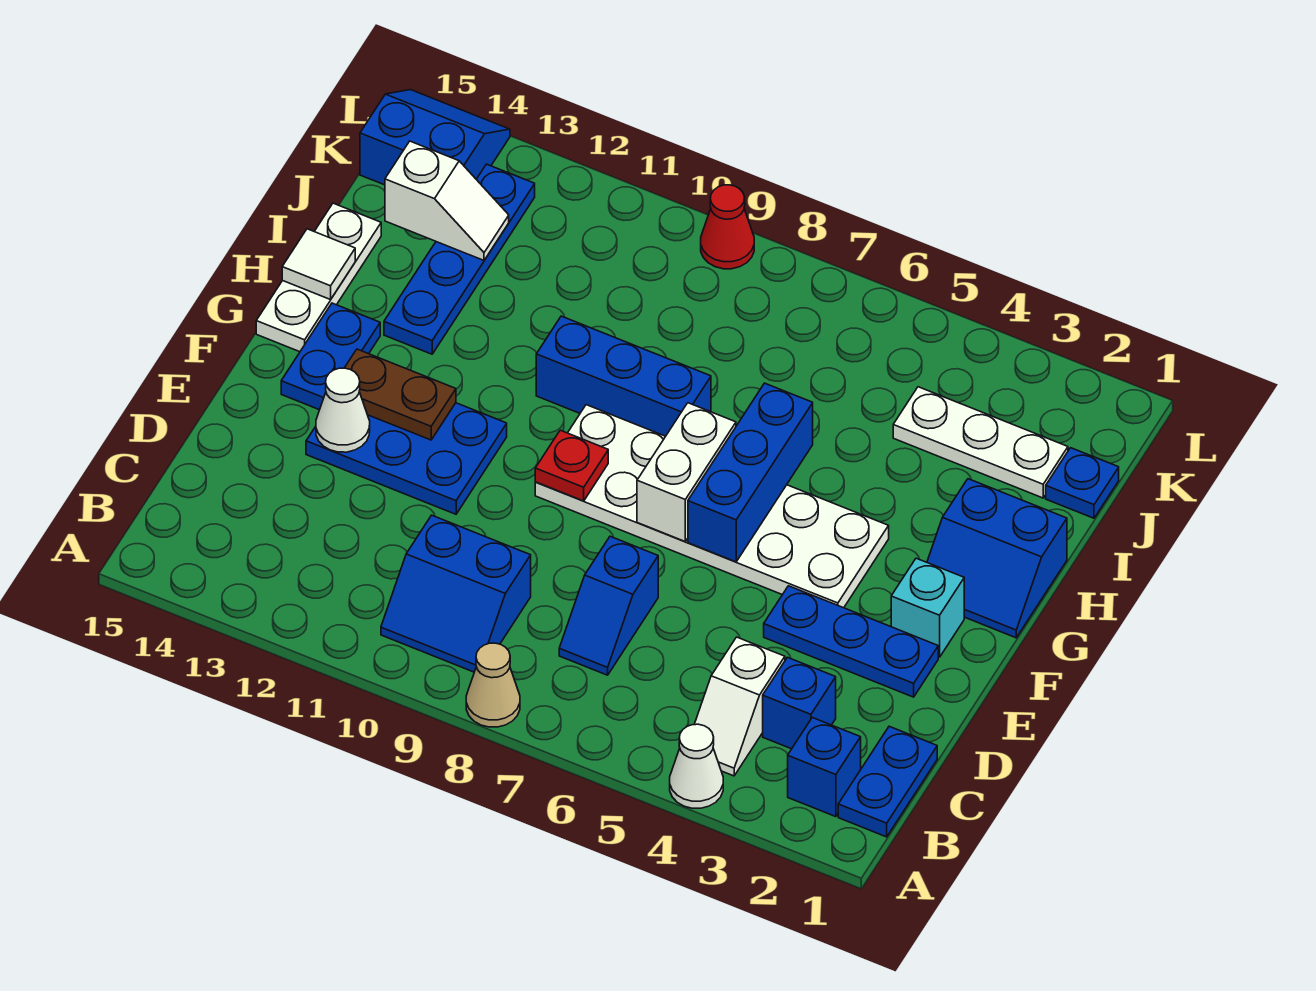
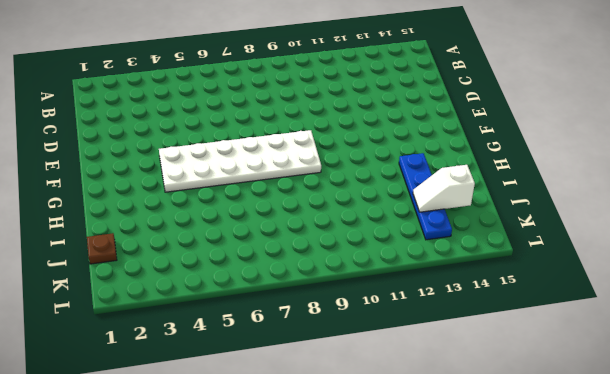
brown plate J1 level 1 -> blue plate J1 level 1
none -> white cone A4 level 1
none -> tan cone A8 level 1
none -> blue plate B1:C1 level 1

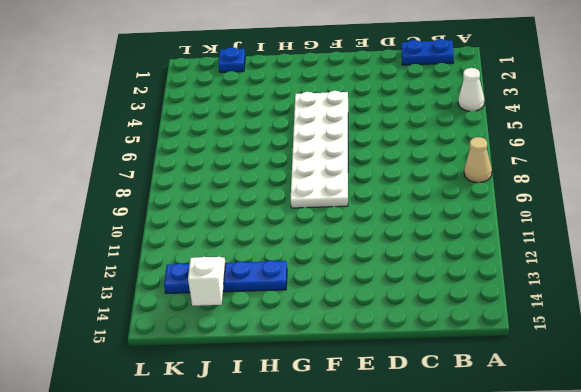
none -> blue brick B2 level 1
none -> white slope B4:C4 level 1 top C
none -> blue slope B9:C10 level 1 top C

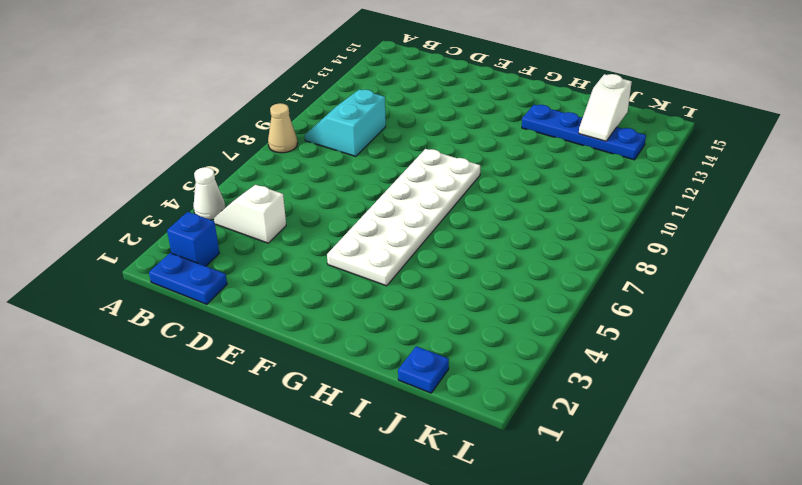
cyan slope B9:C10 level 1 top C -> blue slope B9:C10 level 1 top C
none -> blue brick C3 level 1
none -> blue slope C7:D7 level 1 top D
none -> blue plate E2:E4 level 1

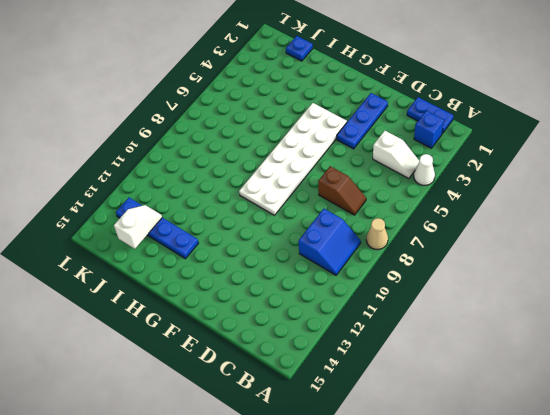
brown slope C7:D7 level 1 top D -> blue slope C7:D7 level 1 top D
none -> blue brick C3 level 1
none -> blue plate E11:F13 level 1
none -> cyan brick F2 level 1

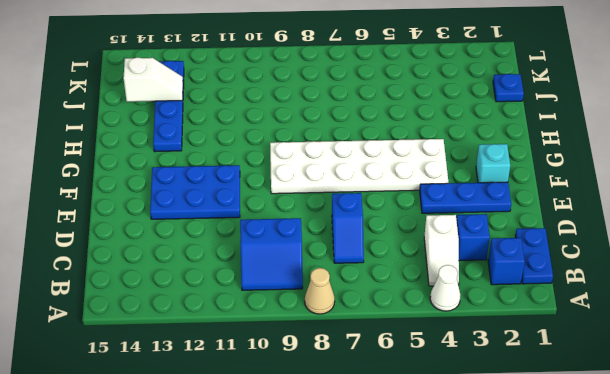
none -> blue plate F14:G14 level 1
none -> blue slope G1:H2 level 1 top H
none -> white plate G15:I15 level 1

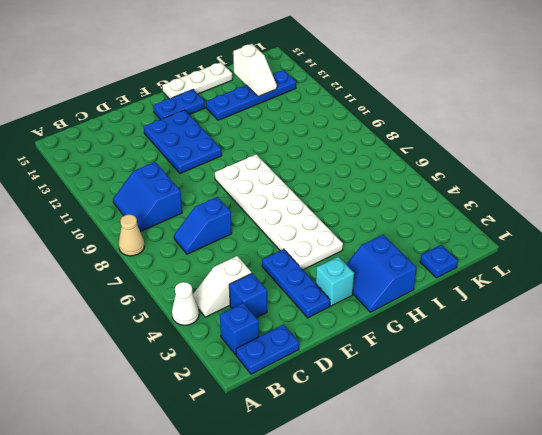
none -> blue brick H8:H10 level 1
none -> white plate J2:J4 level 1
none -> blue slope K14:L15 level 1 top K

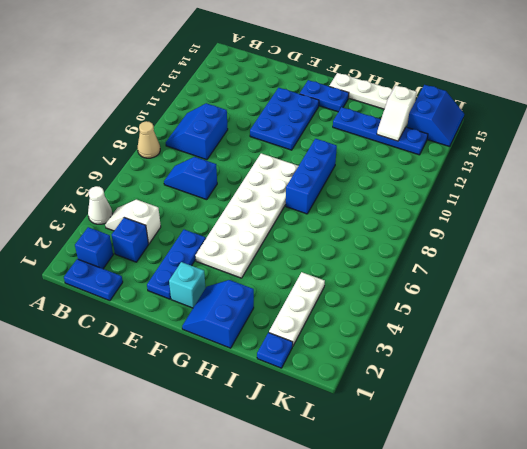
none -> red cone L9 level 1
none -> white cone E13 level 2
none -> blue brick F6:H6 level 2

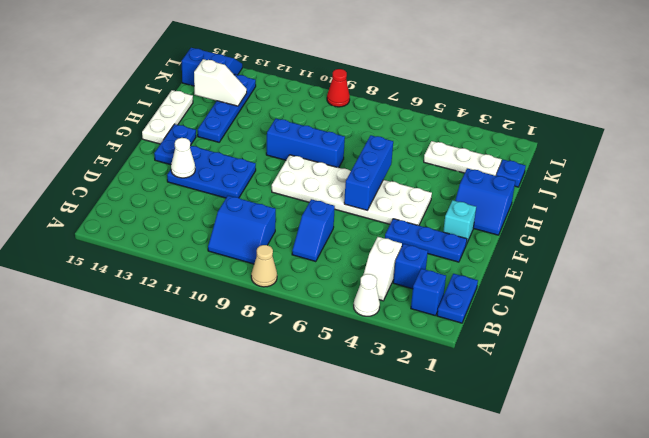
none -> white brick F7:G7 level 2
none -> red plate F9 level 2
none -> brown plate F12:F13 level 2

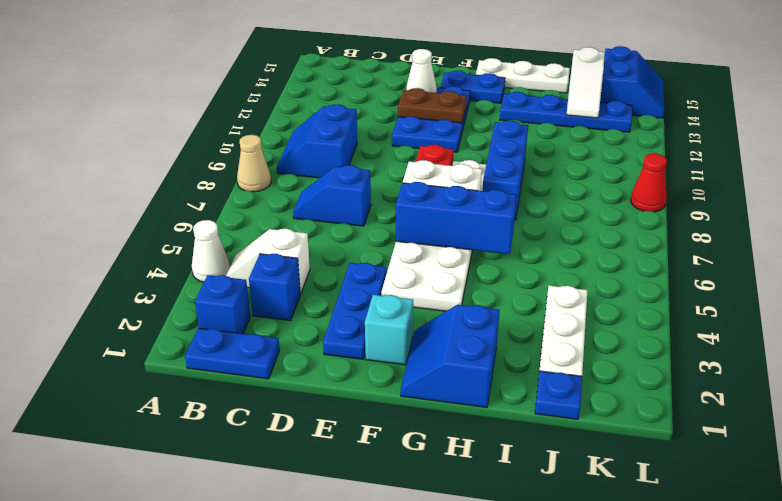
brown plate E12:F12 level 2 -> brown plate F12:F13 level 2
none -> white tile H15 level 2

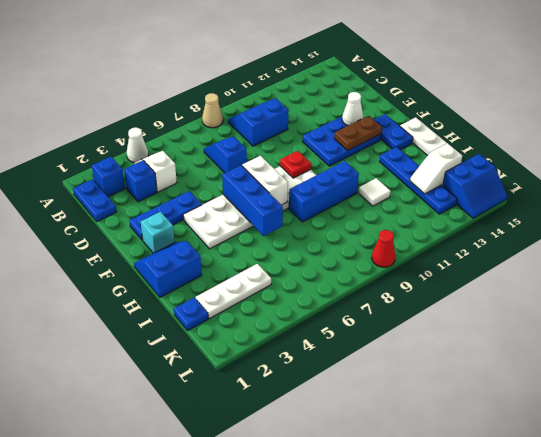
white tile I11 level 1 -> white tile H15 level 2

